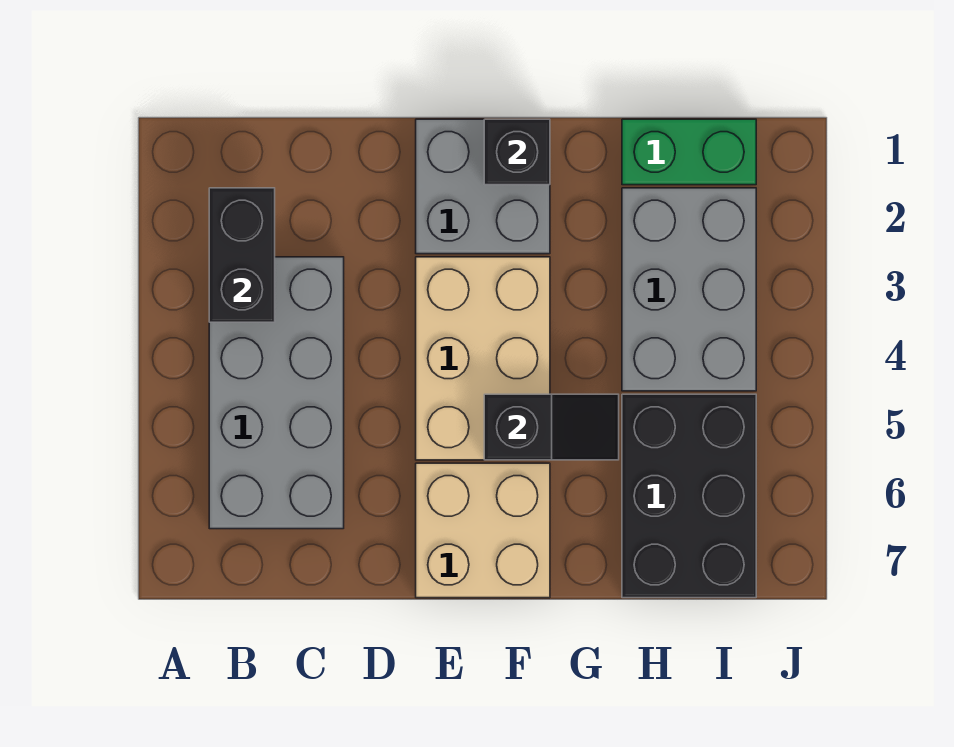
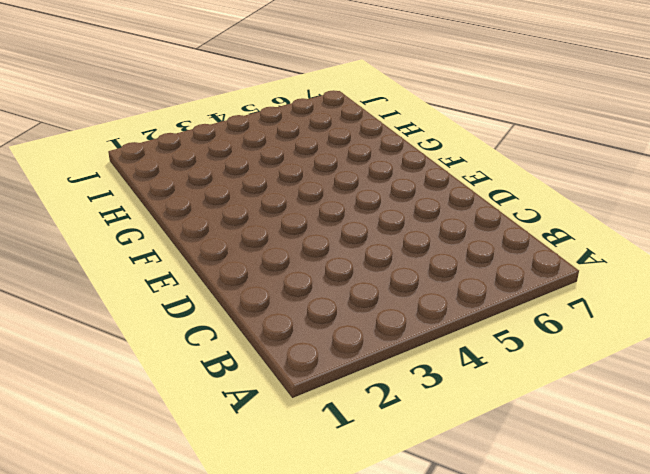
none -> grey brick B3:C6 level 1
none -> grey brick E1:F2 level 1

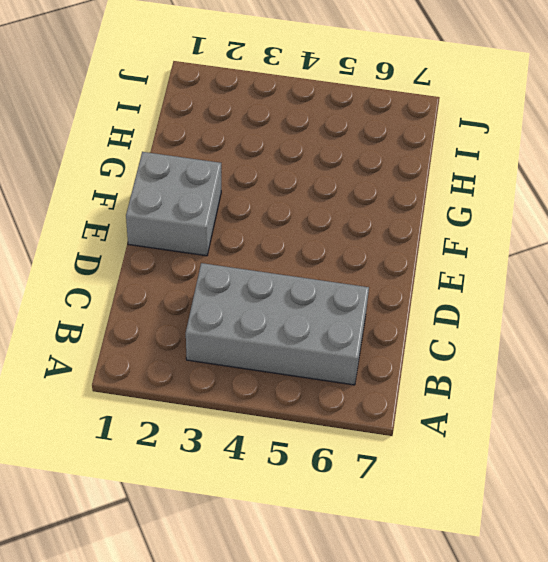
none -> tan brick E3:F5 level 1
none -> tan brick E6:F7 level 1

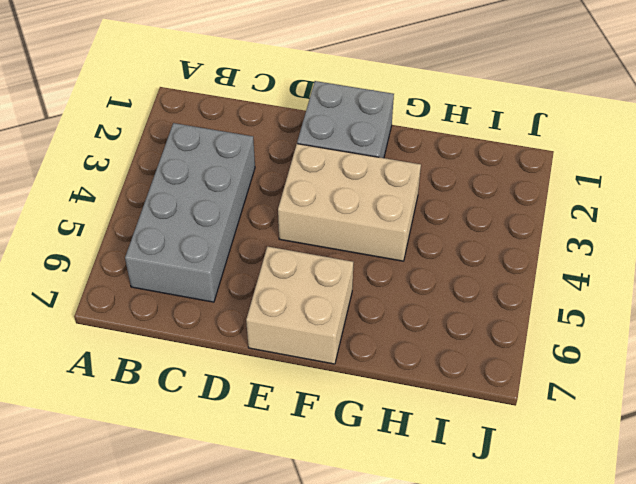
tan brick E3:G4 level 1 -> tan brick E3:F5 level 1
none -> green brick H1:I1 level 1
none -> grey brick H2:I4 level 1

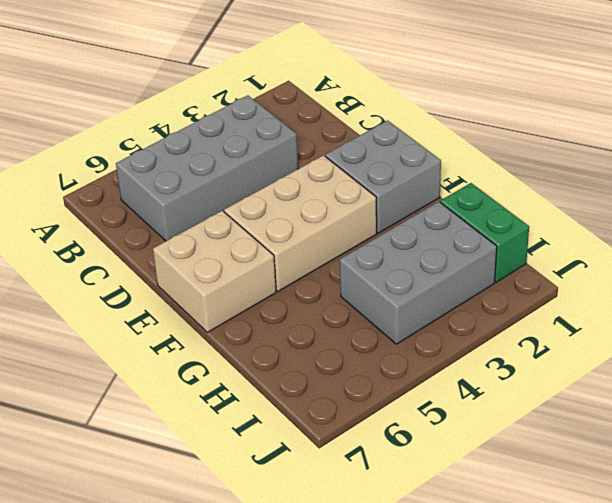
none -> black brick H5:I7 level 1
none -> black brick B2:B3 level 2

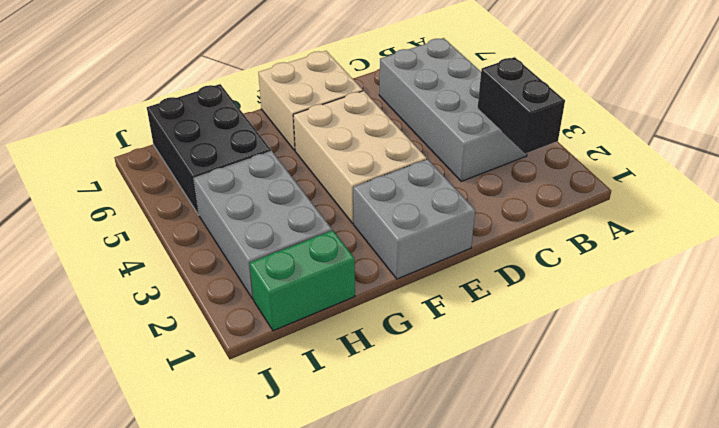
none -> black brick F1 level 2
none -> black slope F5:G5 level 2 top F

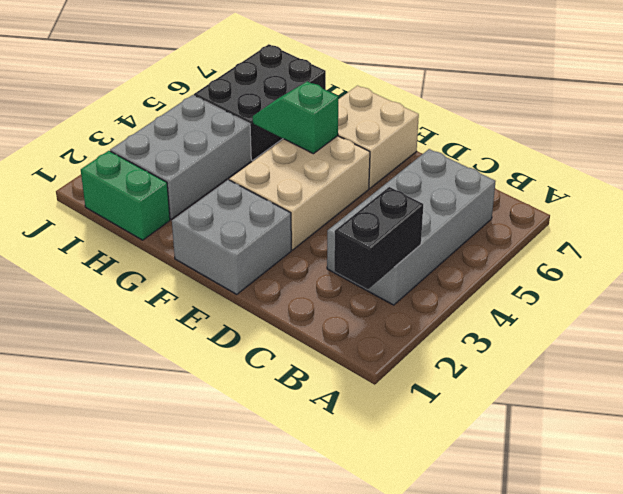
green slope F5:G5 level 2 top F -> black slope F5:G5 level 2 top F
none -> black brick F1 level 2

